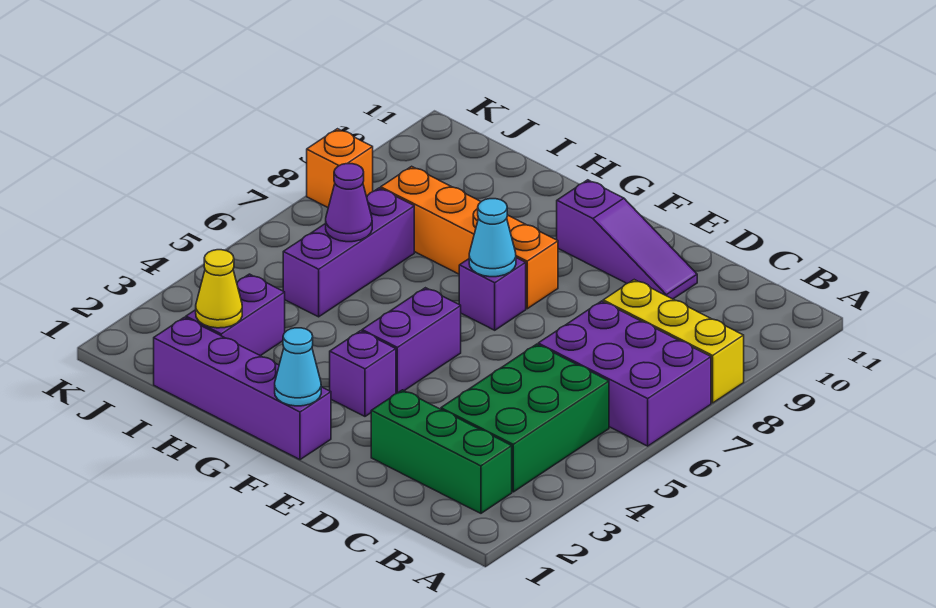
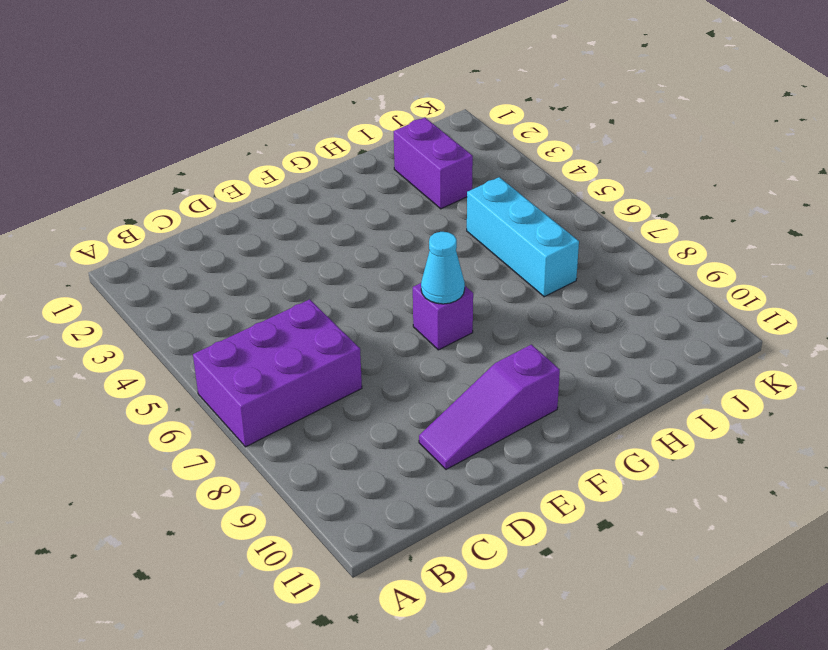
cyan brick I5:I7 level 1 -> purple brick I5:I7 level 1
none -> yellow brick A8:C8 level 1
none -> green brick B2:D2 level 1
none -> green brick B3:C5 level 1

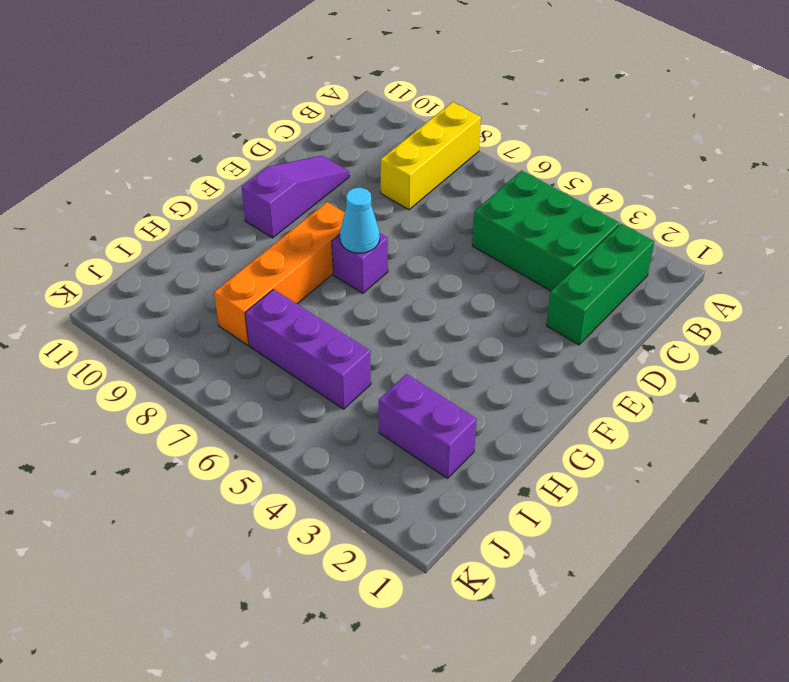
none -> purple brick A6:C7 level 1
none -> purple brick F1:I1 level 1
none -> purple brick F3 level 1

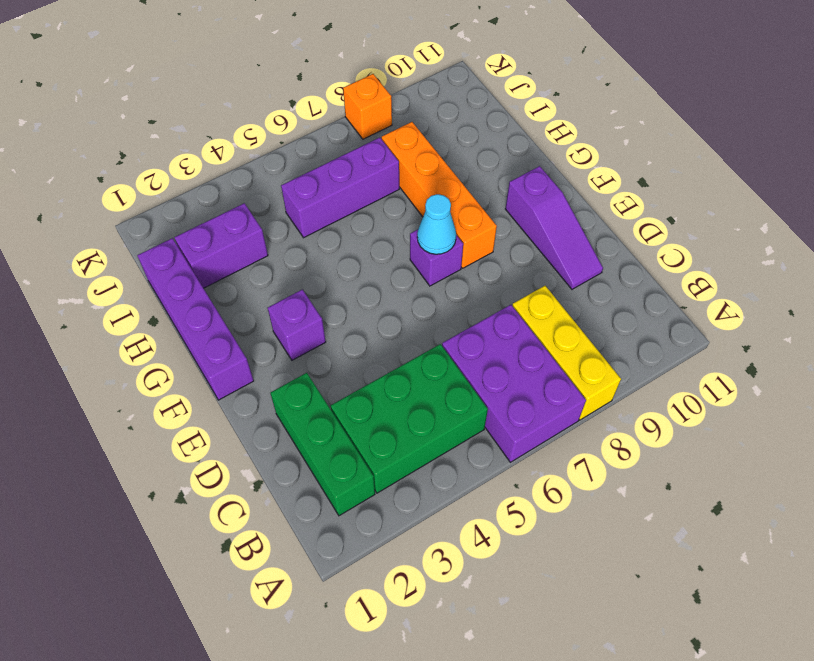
none -> purple brick F4:F5 level 1
none -> cyan cone F1 level 2
none -> yellow cone I2 level 2

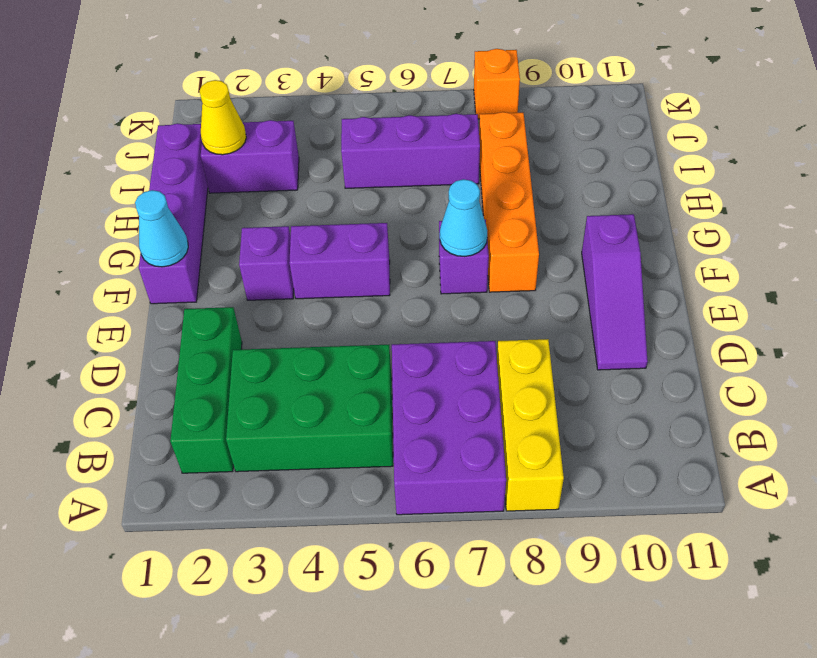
none -> purple cone I6 level 2

